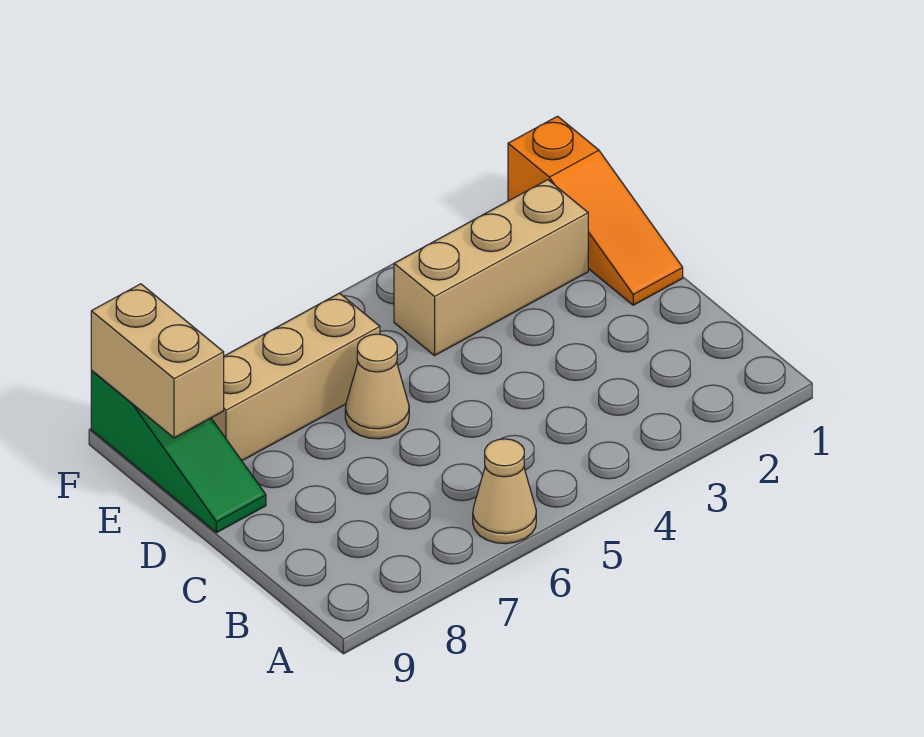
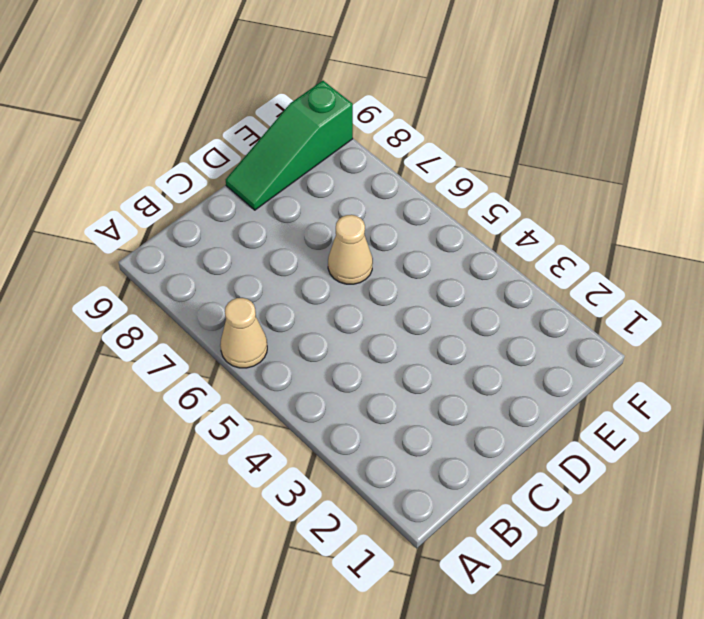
none -> orange slope D1:F1 level 1 top F
none -> tan brick E2:E4 level 1

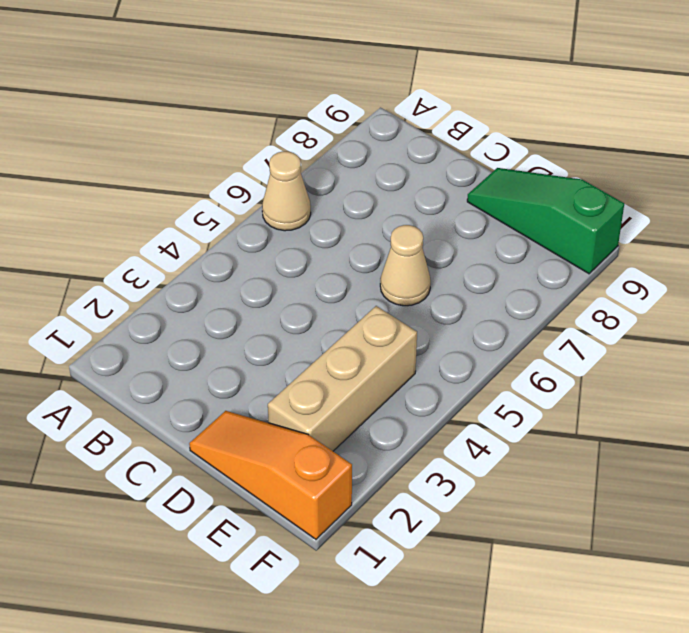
none -> tan brick E6:E8 level 1
none -> tan brick E9:F9 level 2

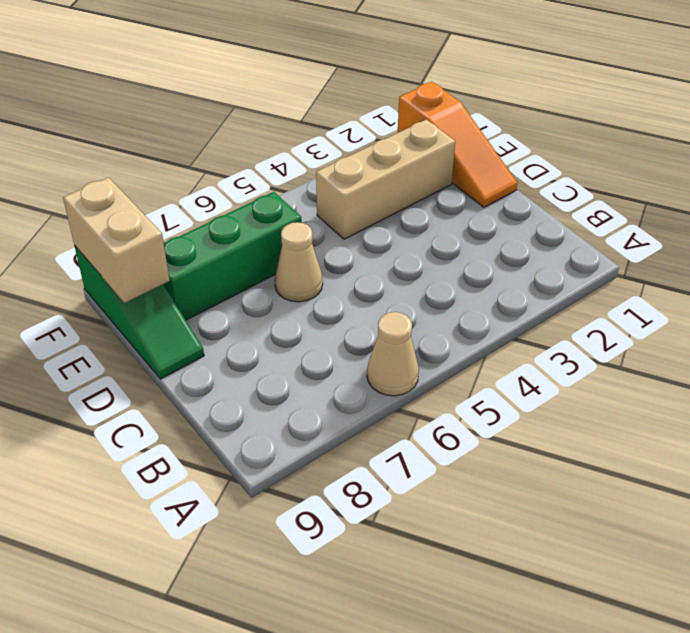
green brick E6:E8 level 1 -> tan brick E6:E8 level 1

